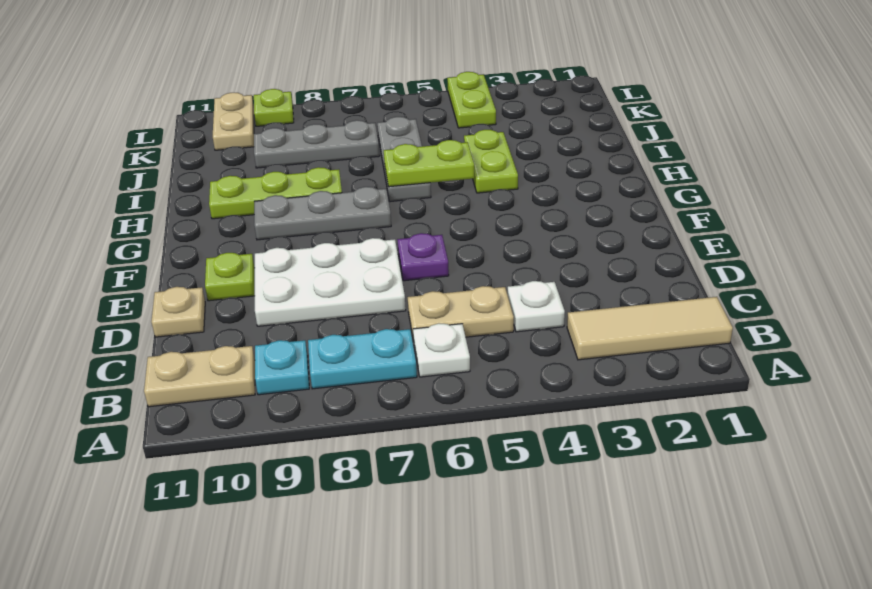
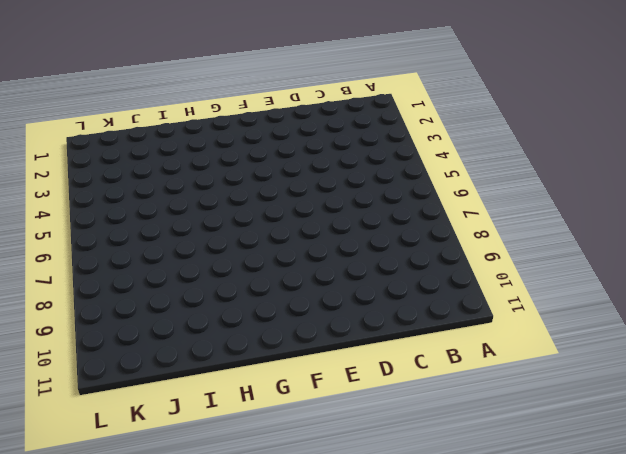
none -> tan tile B1:B3 level 1
none -> white plate B6 level 1
none -> cyan plate B7:B8 level 1

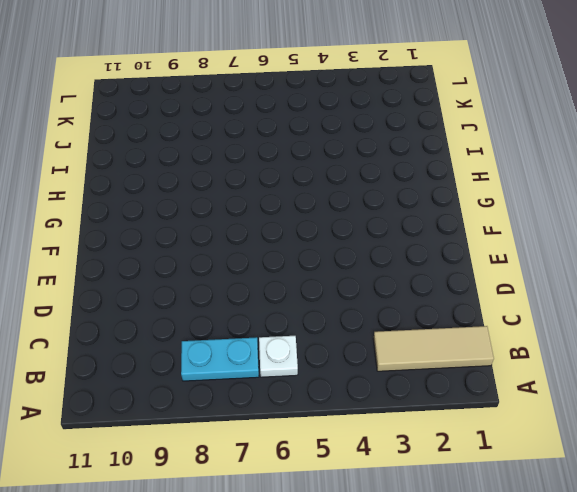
none -> cyan plate B9 level 1
none -> tan plate B10:B11 level 1
none -> white plate C4 level 1

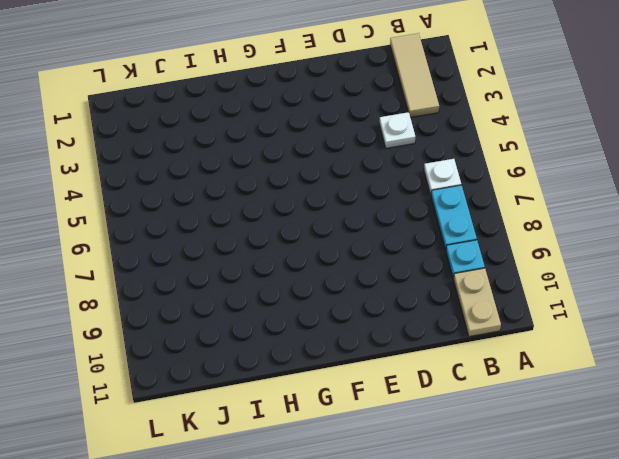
none -> tan plate C5:C6 level 1
none -> white plate D7:E9 level 1
none -> tan plate D11 level 1

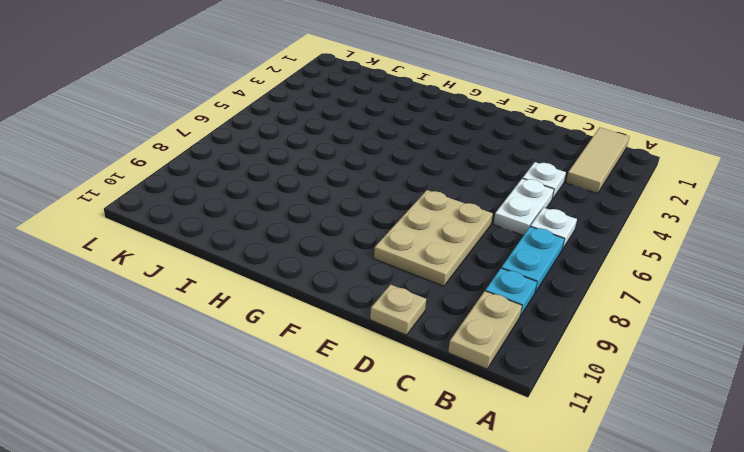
white plate C5:C6 level 1 -> tan plate C5:C6 level 1
tan plate D7:E9 level 1 -> white plate D7:E9 level 1
none -> purple plate E6 level 1
none -> lime plate E10 level 1
none -> grey plate G7:G9 level 1

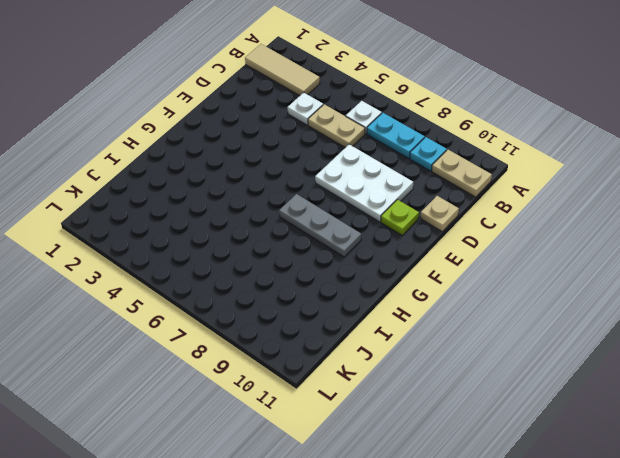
none -> purple plate E6 level 1
none -> lime plate H4:I4 level 1
none -> grey plate H6:J6 level 1

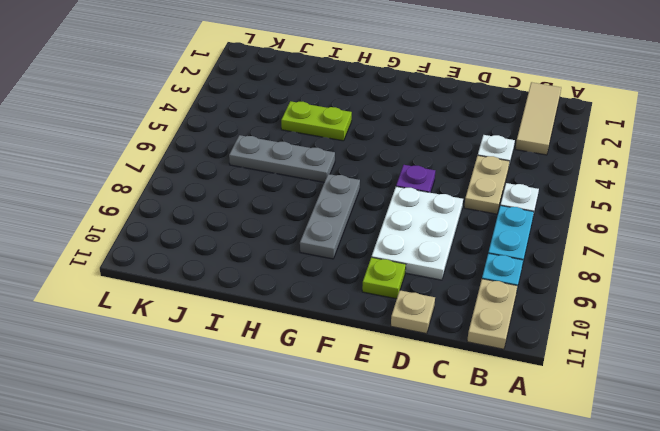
none -> lime plate H8:H10 level 1
none -> grey plate J7:J9 level 1
none -> lime plate K4:L4 level 1

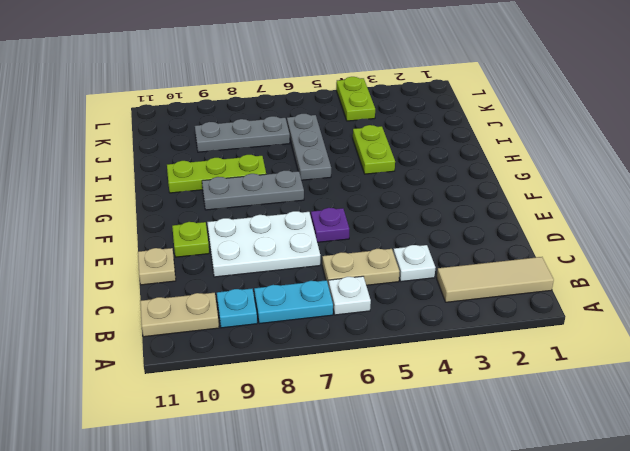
none -> tan plate K10:L10 level 1
none -> lime plate L9 level 1
none -> lime plate H5:H6 level 2

